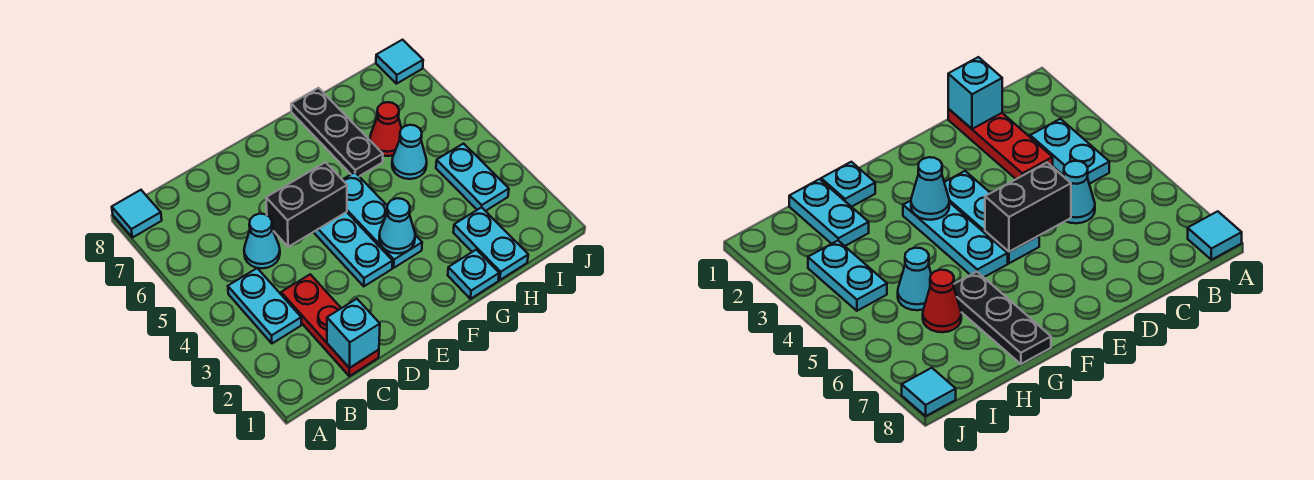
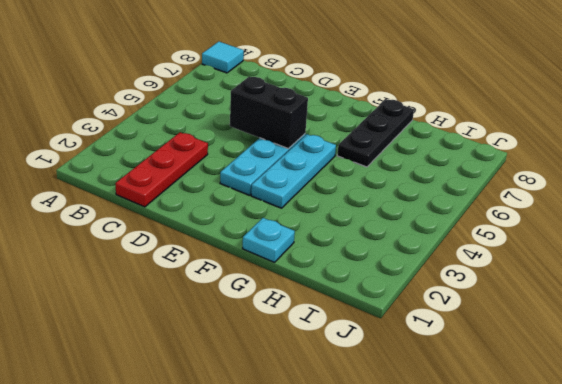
none -> cyan plate B3:B4 level 1
none -> cyan cone C5 level 1
none -> cyan plate H1:H2 level 1

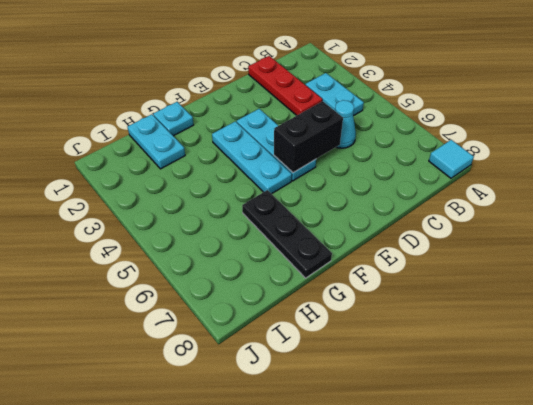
none -> cyan cone H5 level 1
none -> red cone H6 level 1
none -> cyan plate I3:I4 level 1

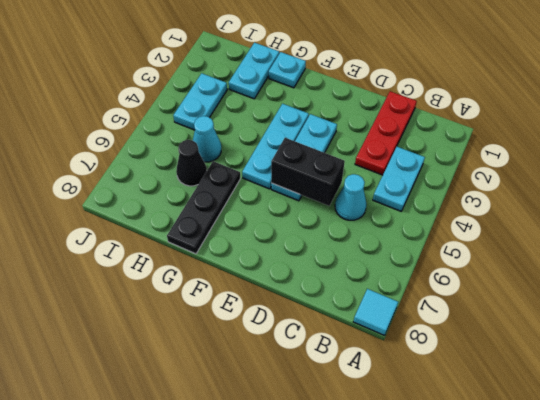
black cone H6 level 1 -> red cone H6 level 1
none -> cyan tile J8 level 1
none -> cyan brick C1 level 2
none -> cyan cone F3 level 2

